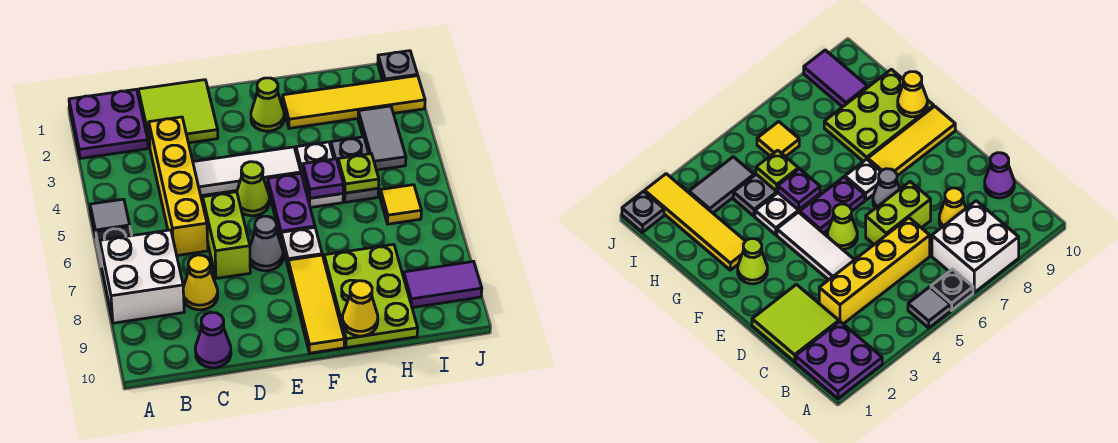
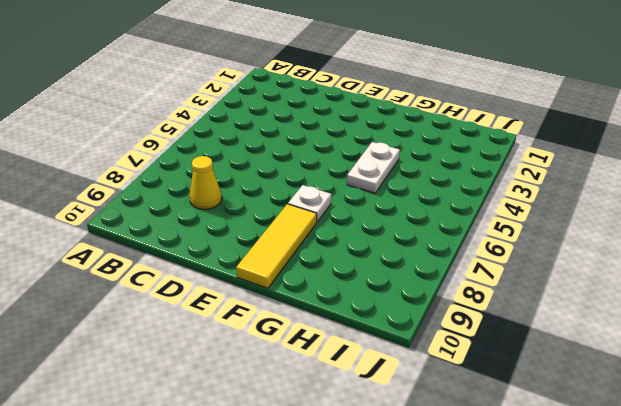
none -> purple plate A1:B2 level 1
none -> grey tile A5 level 1
none -> black plate A6 level 1

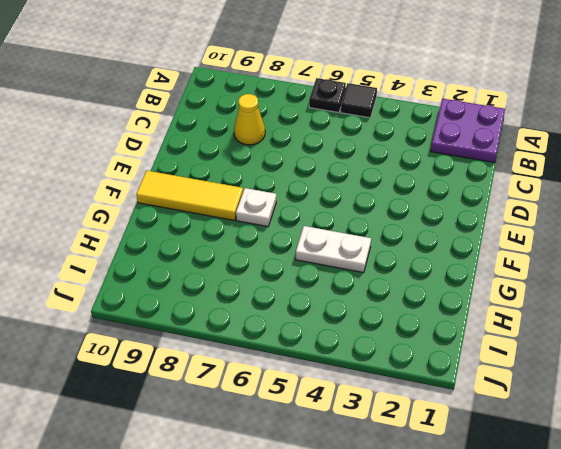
black tile A5 level 1 -> grey tile A5 level 1
none -> white brick A7:B8 level 1
none -> lime tile C1:D2 level 1
none -> yellow brick C3:C6 level 1

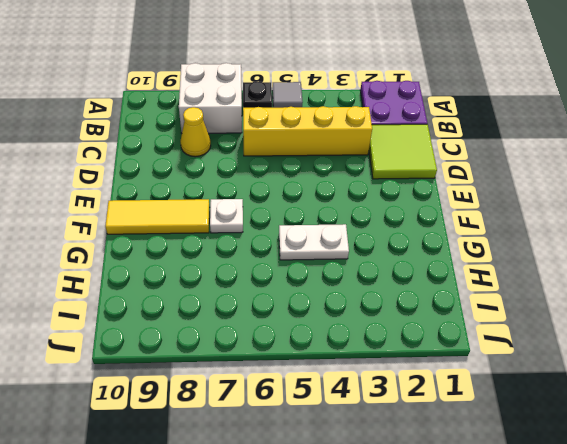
none -> purple cone C10 level 1
none -> white tile D4:F4 level 1
none -> lime brick D6:D7 level 1

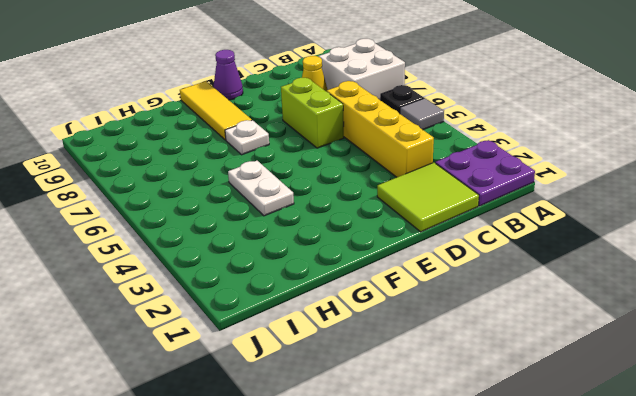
purple cone E10 level 1 -> purple cone C10 level 1
none -> white tile D4:F4 level 1
none -> lime cone E5 level 1
none -> grey cone E7 level 1

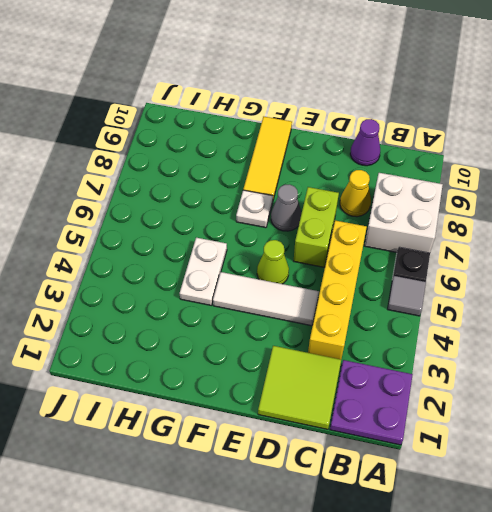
none -> lime cone F2 level 1
none -> purple plate F5:F6 level 1
none -> yellow tile G2:J2 level 1

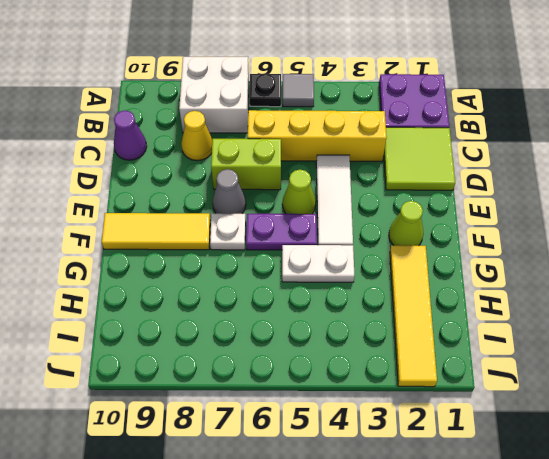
none -> lime plate G8:H10 level 1
none -> grey plate H4:H5 level 1
none -> grey tile I3:I4 level 1

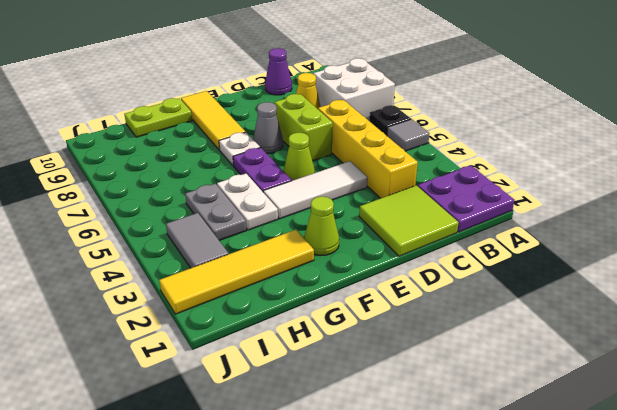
lime plate G10:H10 level 1 -> lime plate G8:H10 level 1
none -> yellow tile I6 level 1
none -> purple tile I9:J9 level 1
none -> grey plate J1 level 1

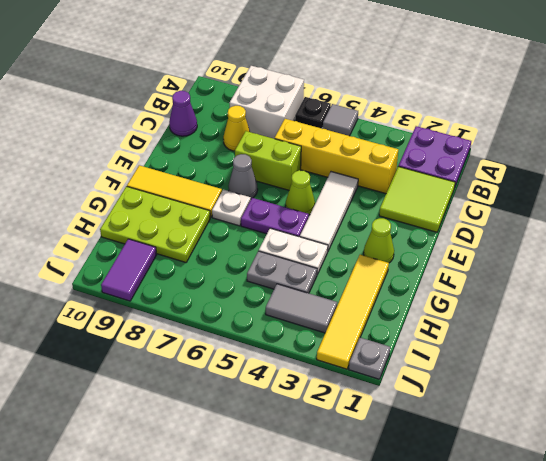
none -> yellow tile I6 level 1
none -> purple plate G5 level 2
none -> yellow cone G10 level 2

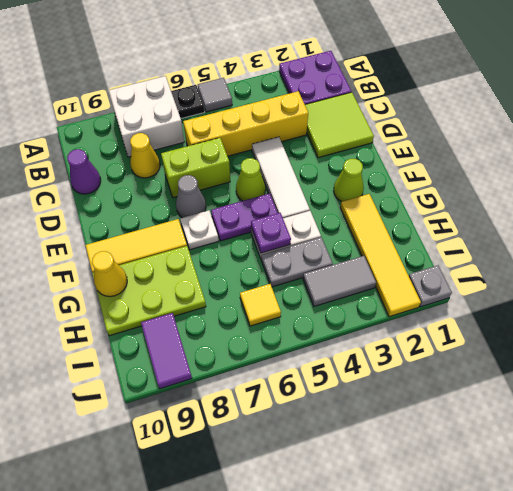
none -> lime plate H5 level 2

